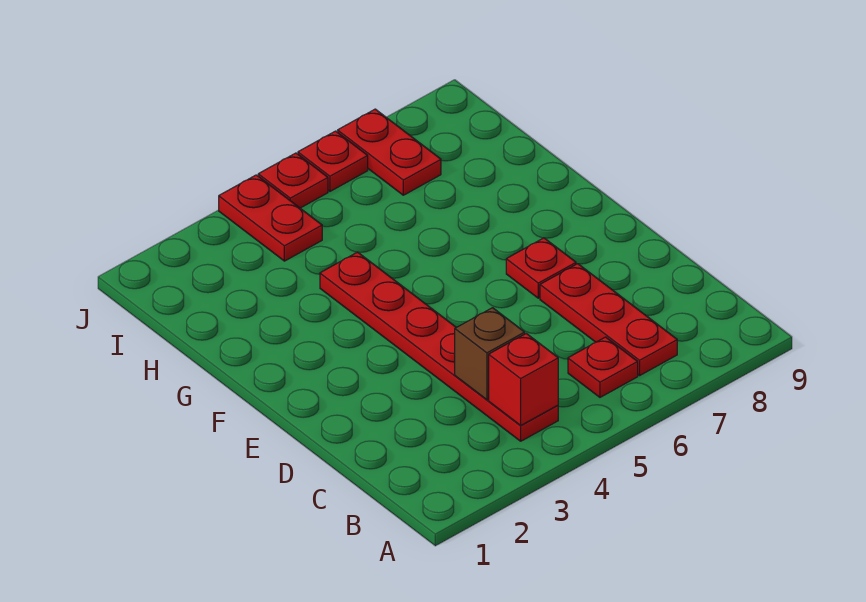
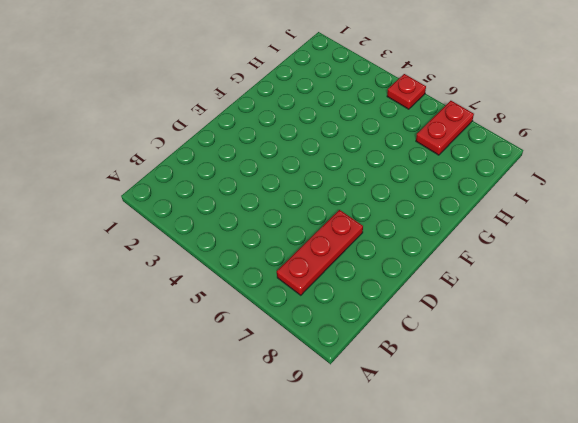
none -> red plate B4:G4 level 1
none -> red plate B6 level 1

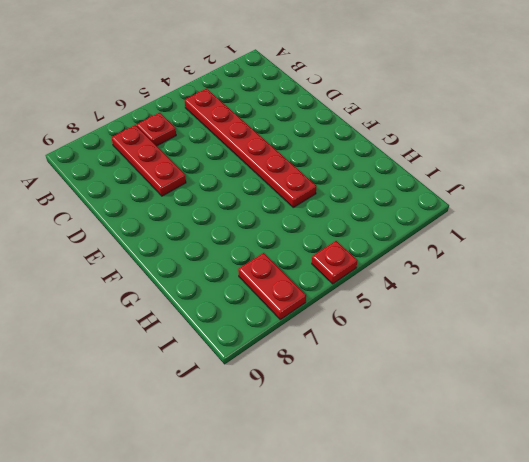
none -> red plate E7 level 1
none -> red plate I4:J4 level 1

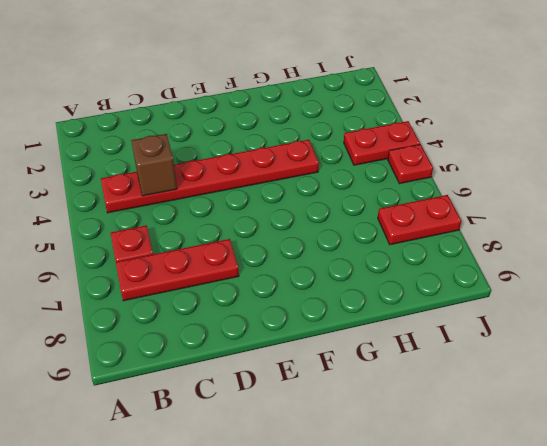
none -> red plate E7 level 1
none -> red plate J6 level 1

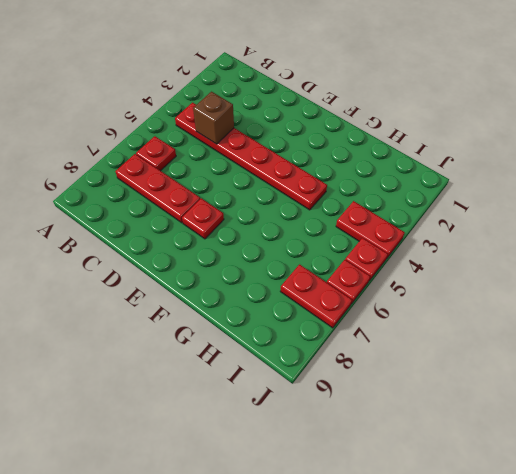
none -> red brick B4 level 2

